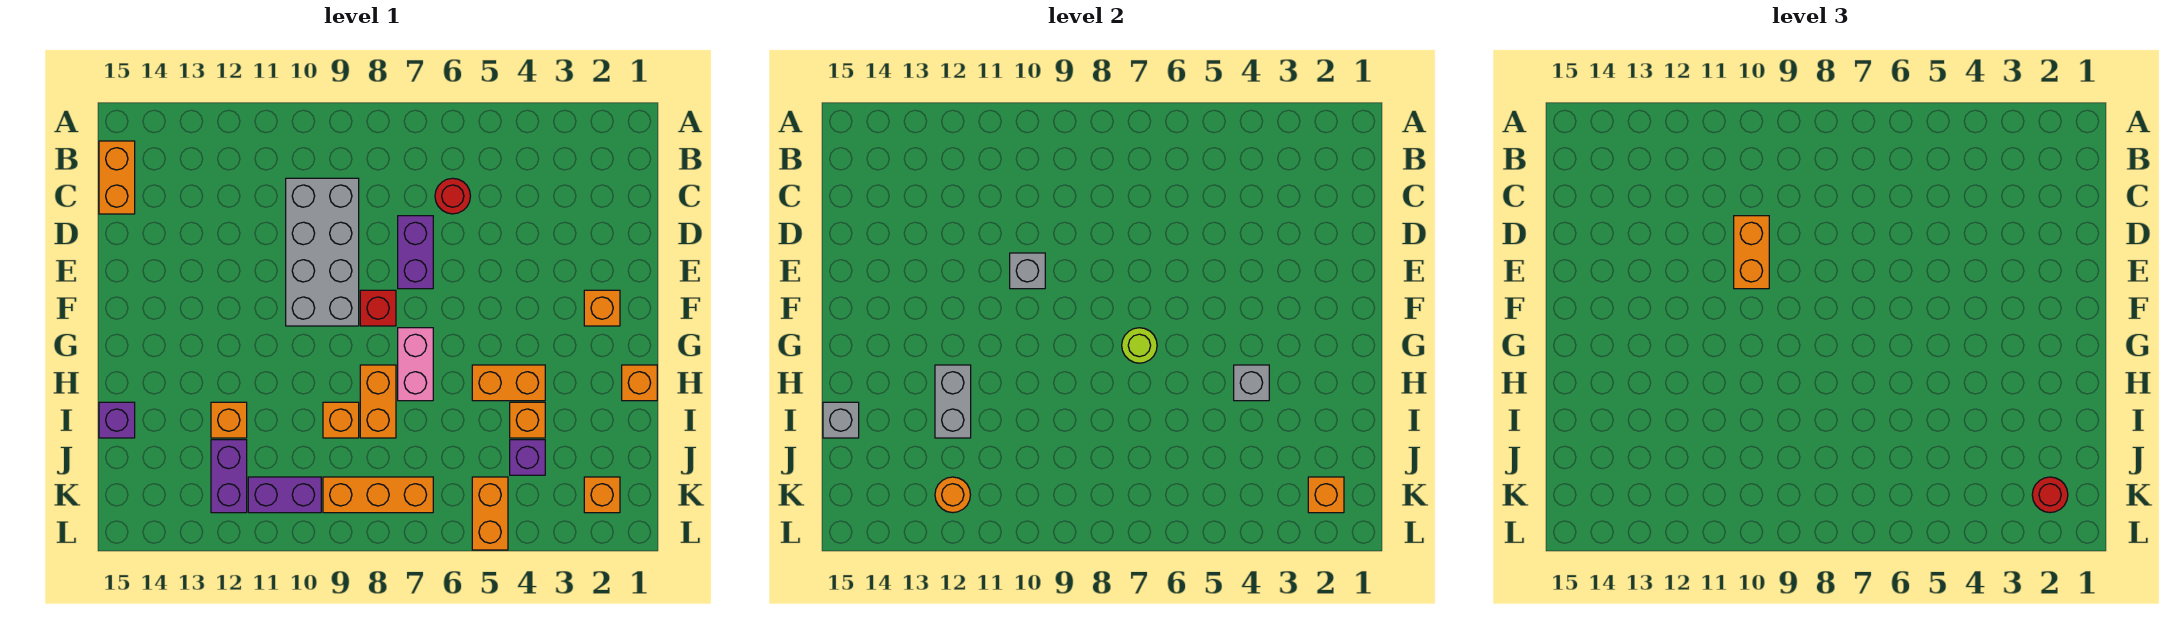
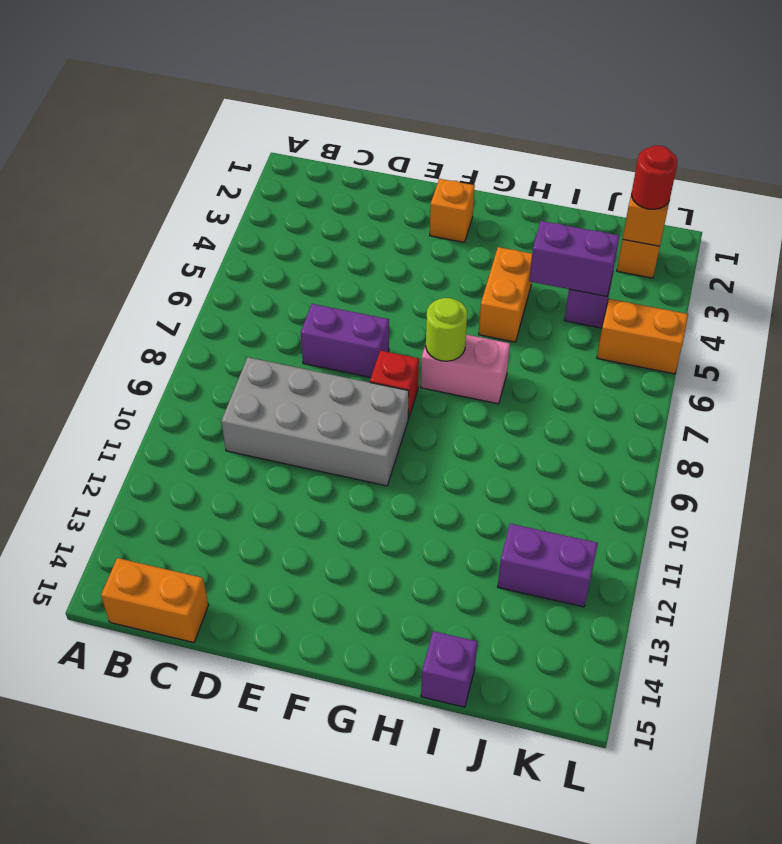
purple brick I4:J4 level 2 -> purple brick K10:K11 level 1
none -> red round brick C6 level 1
none -> orange brick H1 level 1
none -> orange brick H8:I8 level 1

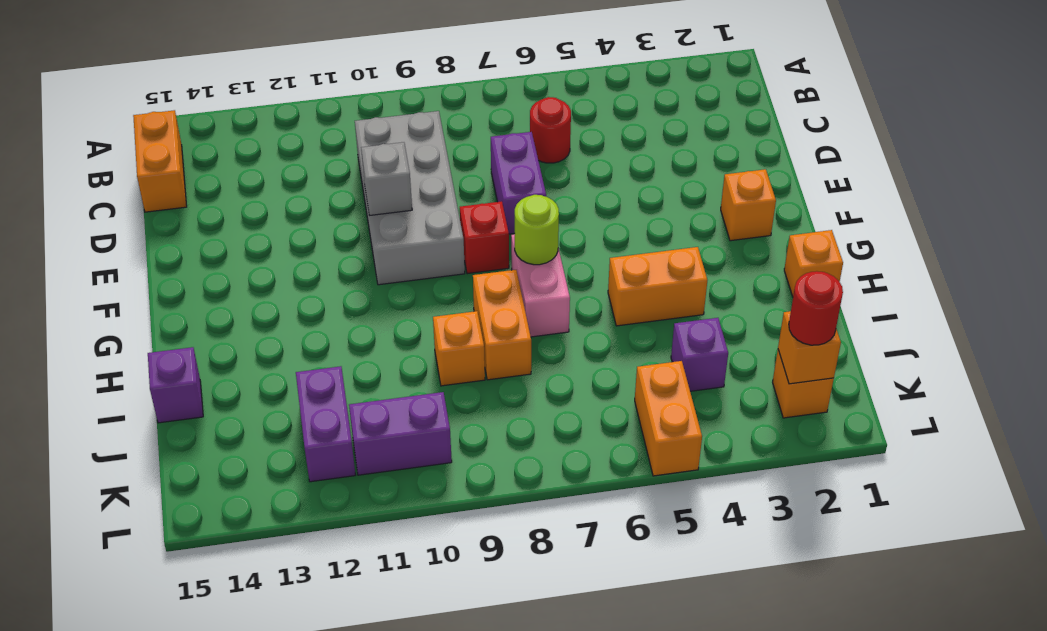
none -> orange brick I4 level 1
none -> orange brick I12 level 1
none -> orange brick K7:K9 level 1

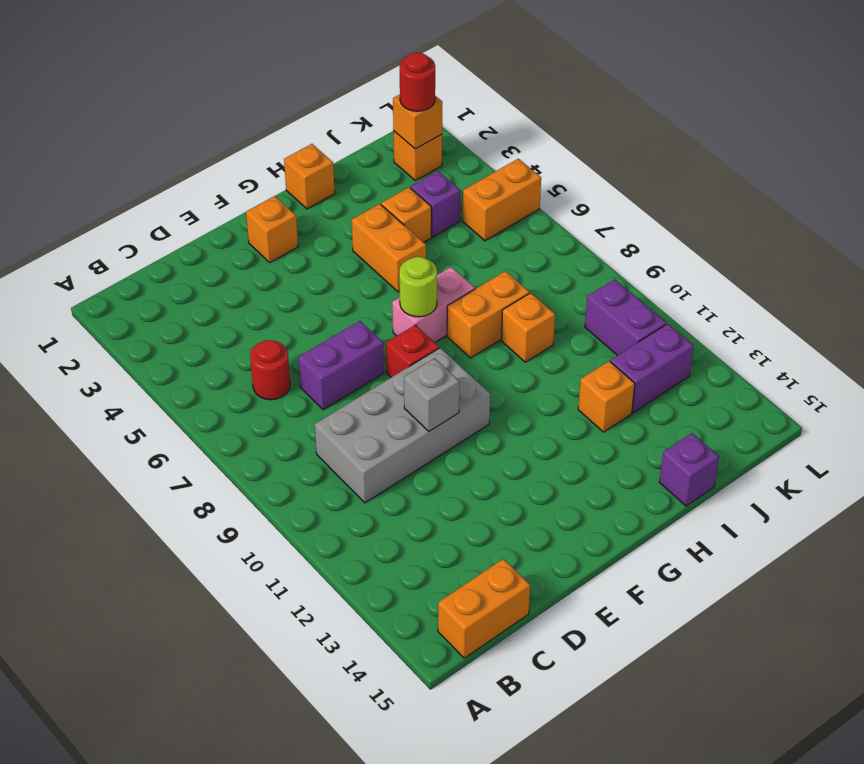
none -> orange brick K7:K9 level 1
none -> grey brick H4 level 2
none -> grey brick H12:I12 level 2

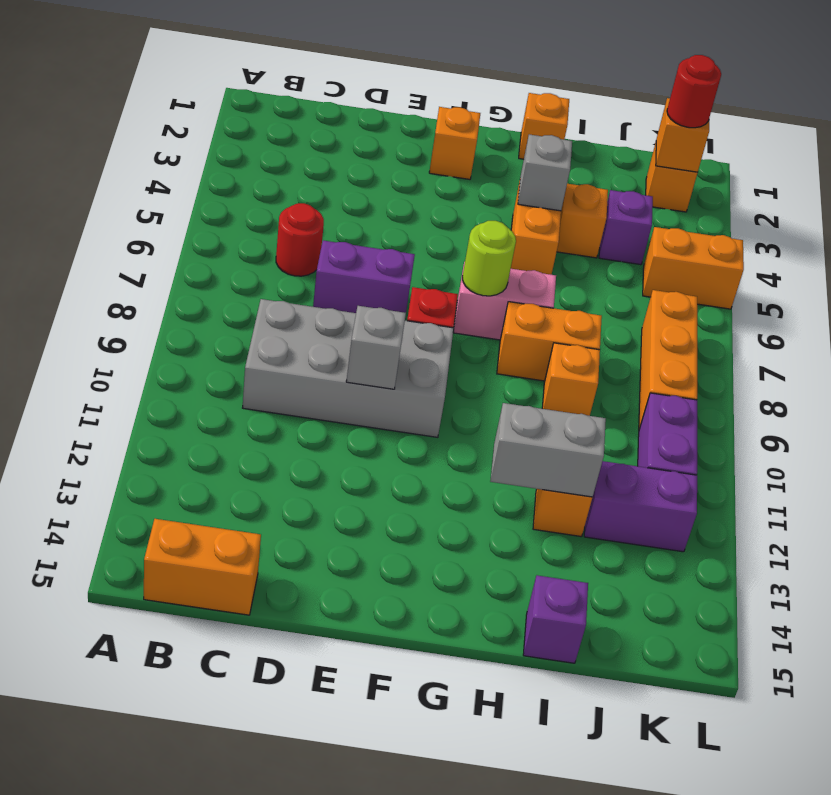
none -> grey brick I15 level 2
none -> orange round brick K12 level 2
none -> orange brick D10:E10 level 3

